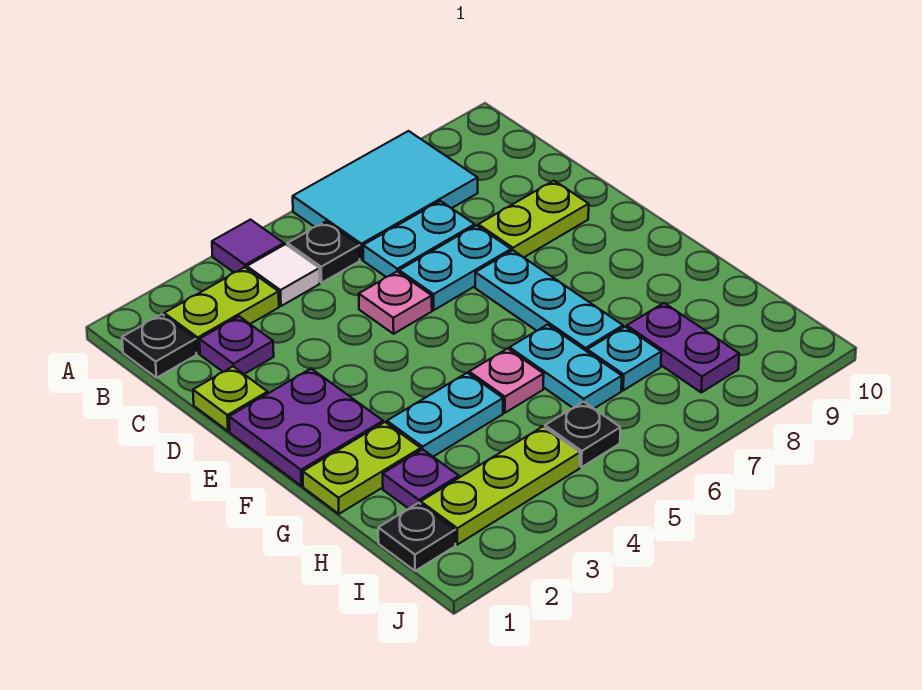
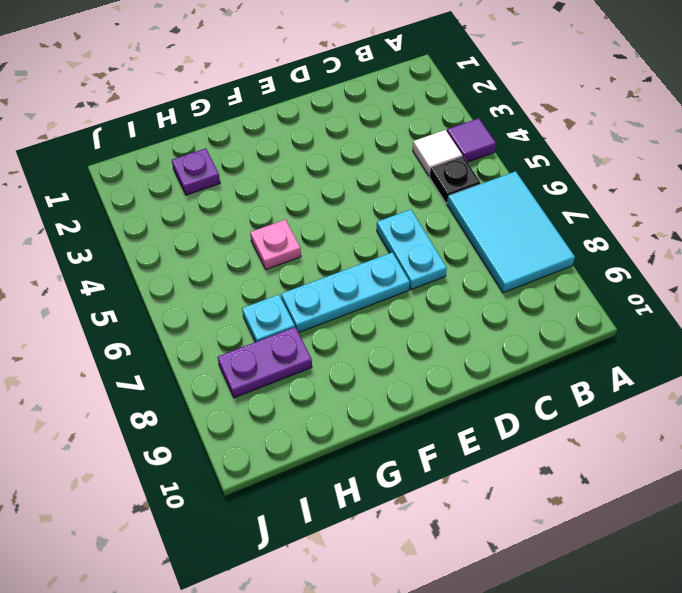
none -> black plate B1 level 1
none -> lime plate B2:B3 level 1
none -> purple plate C2 level 1

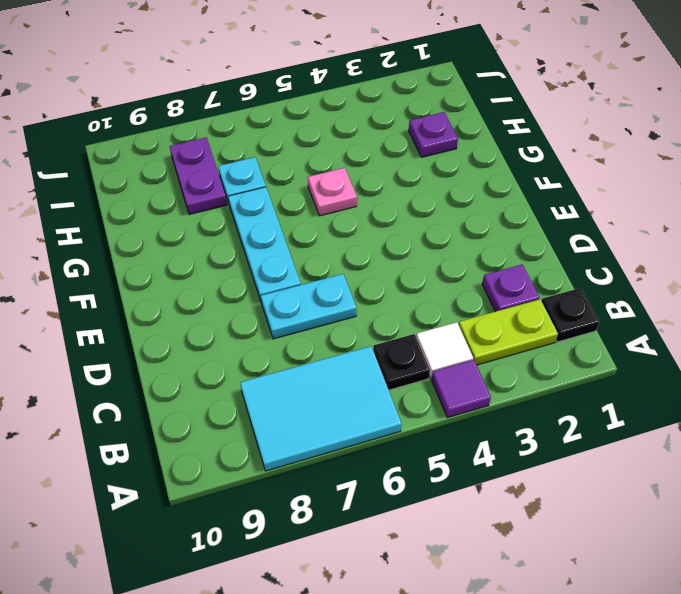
none -> cyan plate C6:C7 level 1
none -> lime plate D1 level 1
none -> pink plate D5 level 1

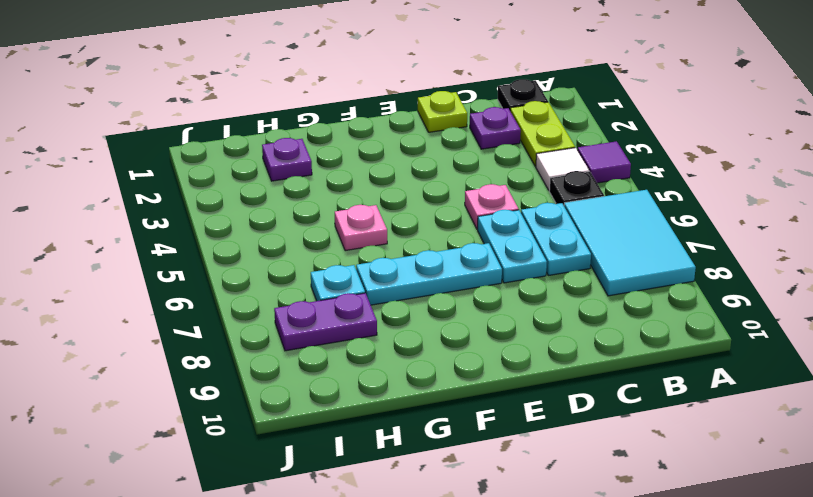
none -> lime plate D8:D9 level 1
none -> purple plate E1:F2 level 1
none -> lime plate G1:G2 level 1

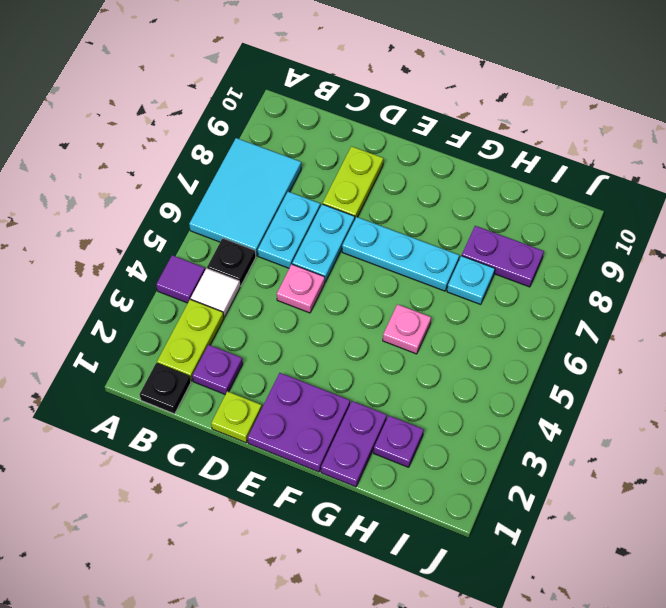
purple plate G1:G2 level 1 -> lime plate G1:G2 level 1
none -> cyan plate G3:G4 level 1
none -> cyan plate G6:H6 level 1
none -> black plate I1 level 1

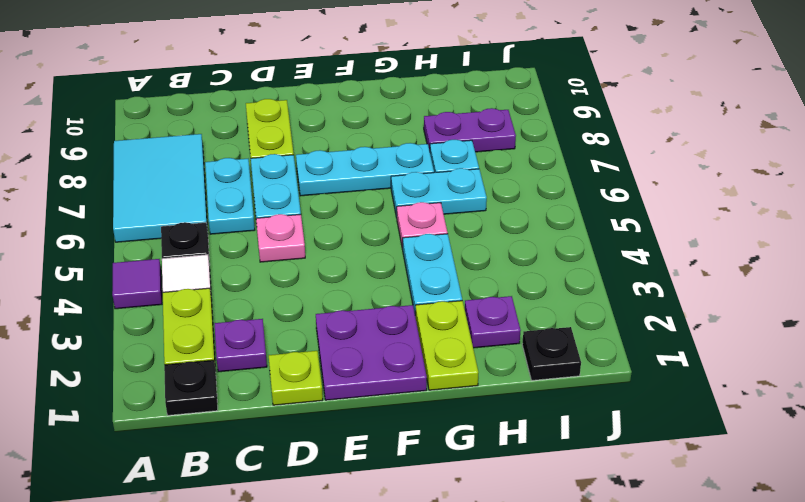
none -> lime plate I2:I4 level 1
none -> black plate I5 level 1

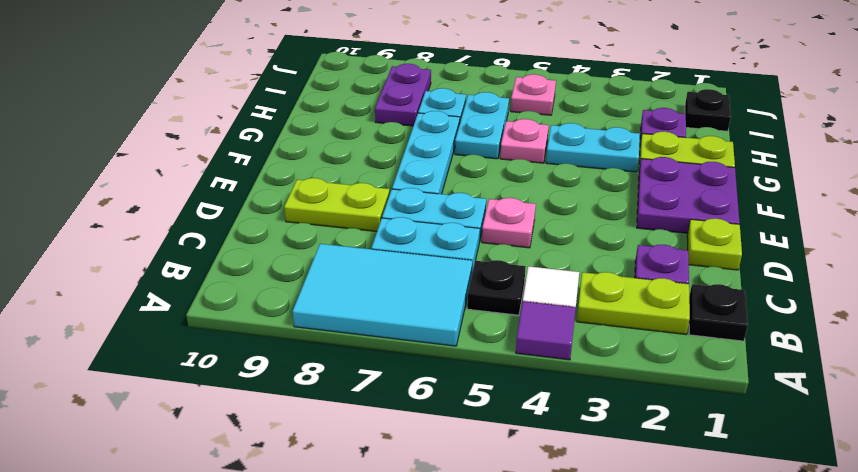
pink plate I5 level 1 -> black plate I5 level 1
none -> lime plate I2:I4 level 1

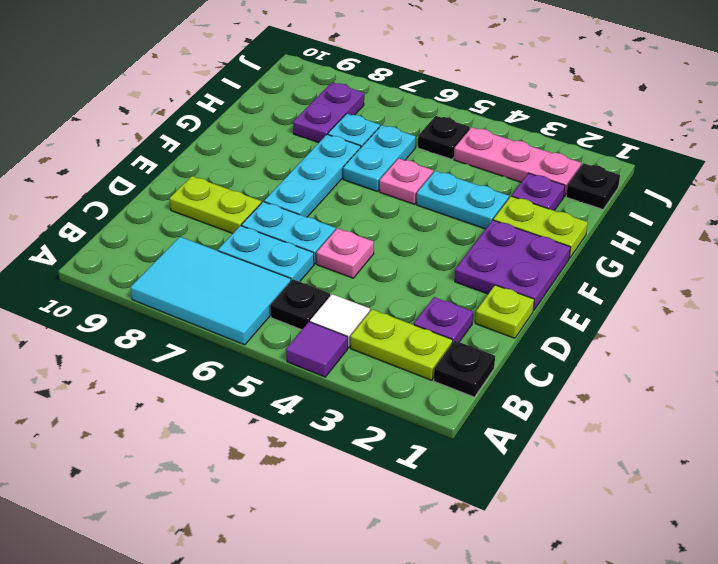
pink plate I2:I4 level 1 -> lime plate I2:I4 level 1

